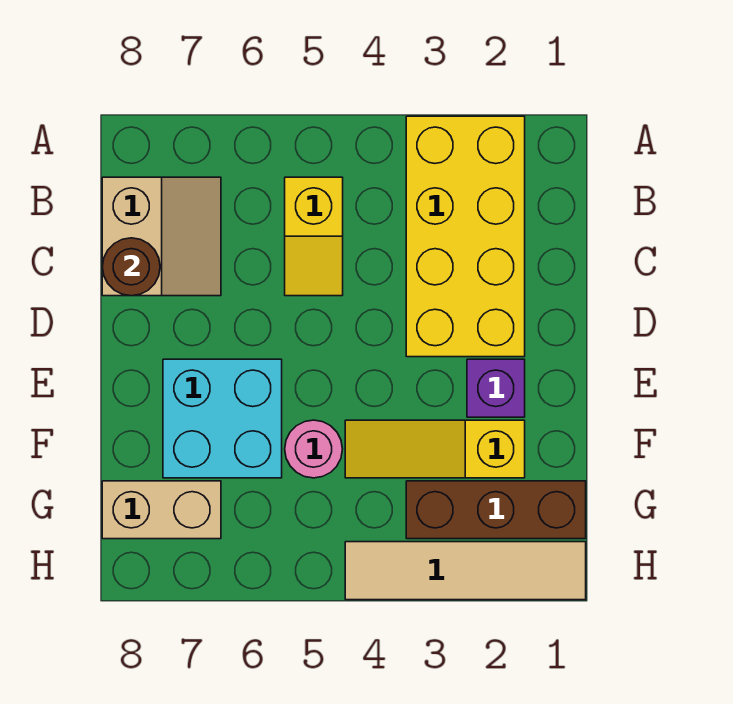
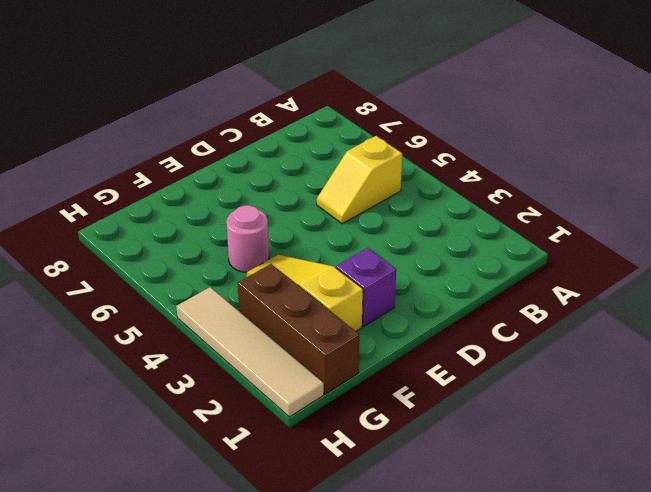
none -> yellow brick A2:D3 level 1
none -> tan slope B7:C8 level 1 top 8

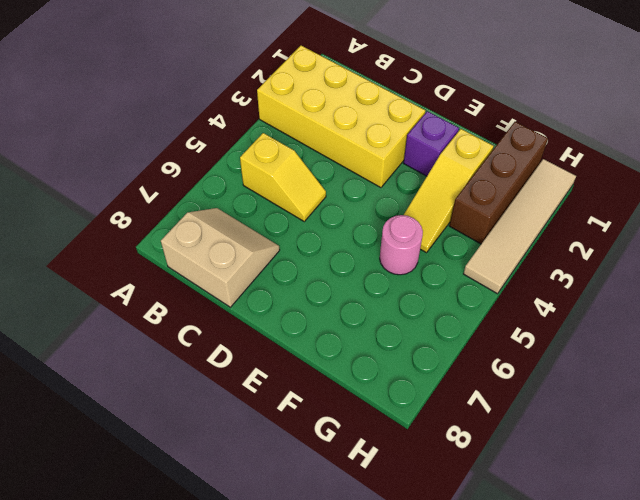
none -> cyan brick E6:F7 level 1
none -> tan brick G7:G8 level 1

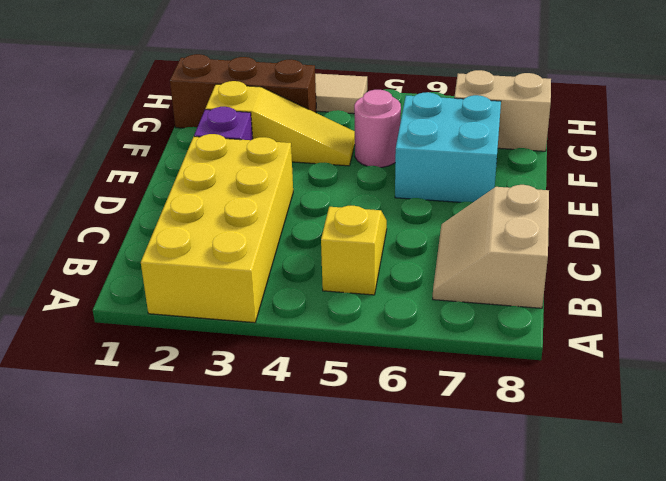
none -> brown round brick C8 level 2

